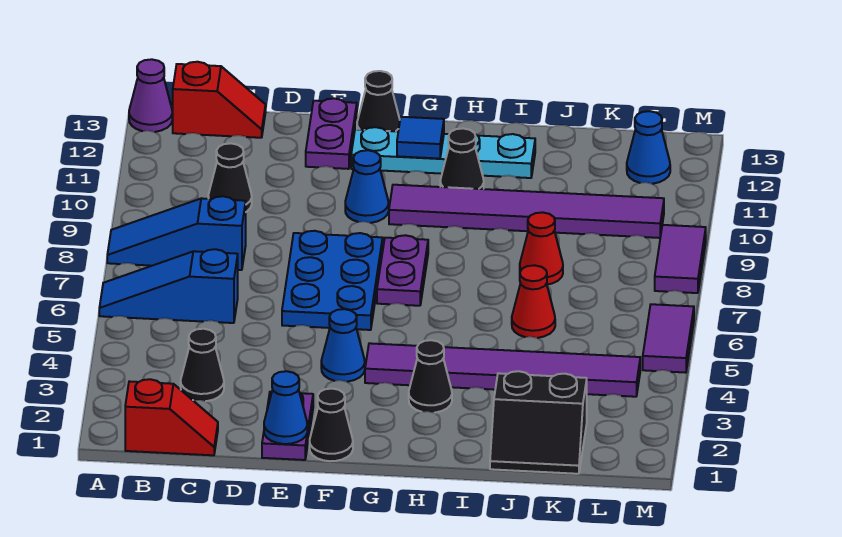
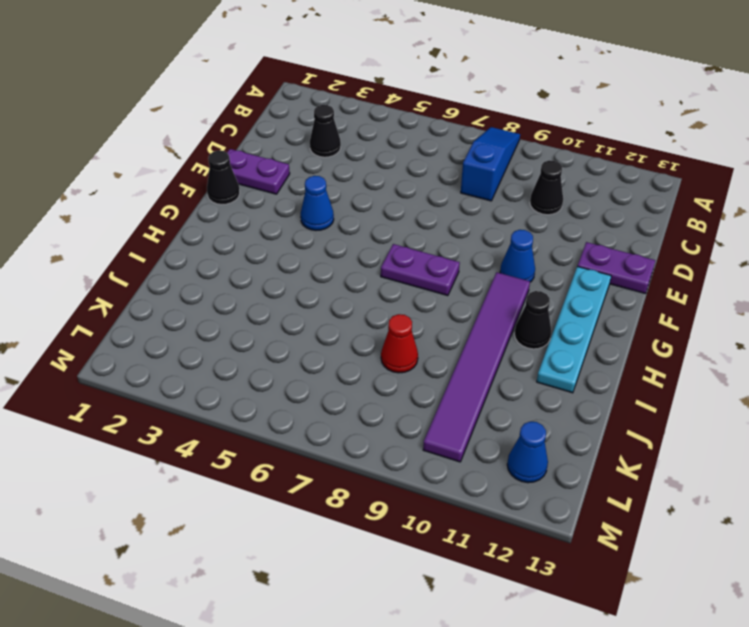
none -> blue slope A6:C6 level 1 top C
none -> purple cone A13 level 1
none -> red slope B1:C1 level 1 top B

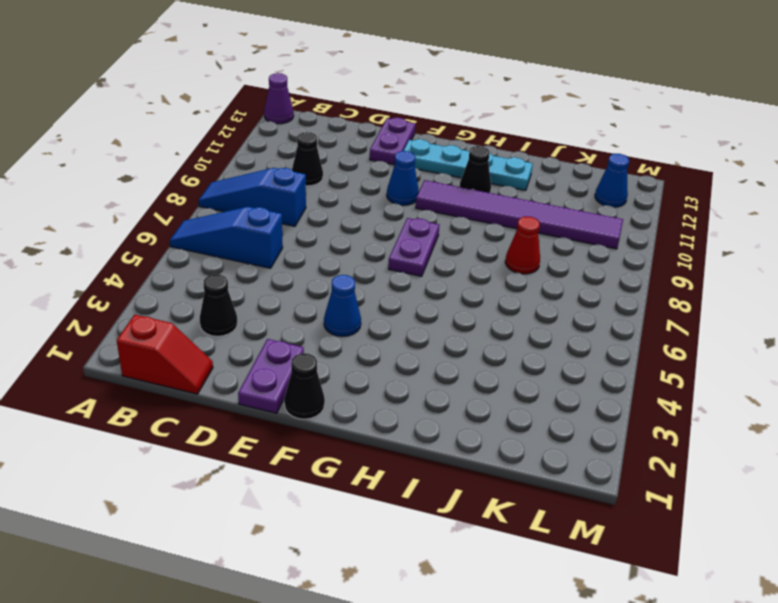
none -> red slope B13:C13 level 1 top B
none -> blue plate E6:F8 level 1
none -> black cone F13 level 1

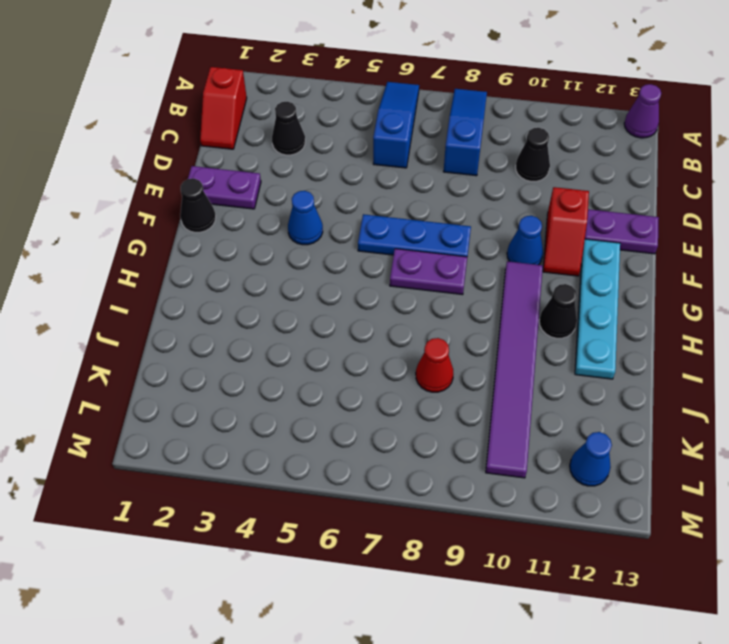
red slope E11:F11 level 1 top E -> red slope B13:C13 level 1 top B
blue plate F6:F8 level 1 -> blue plate E6:F8 level 1
none -> black cone F13 level 1
none -> purple tile G4:L4 level 1
none -> black cone H3 level 1

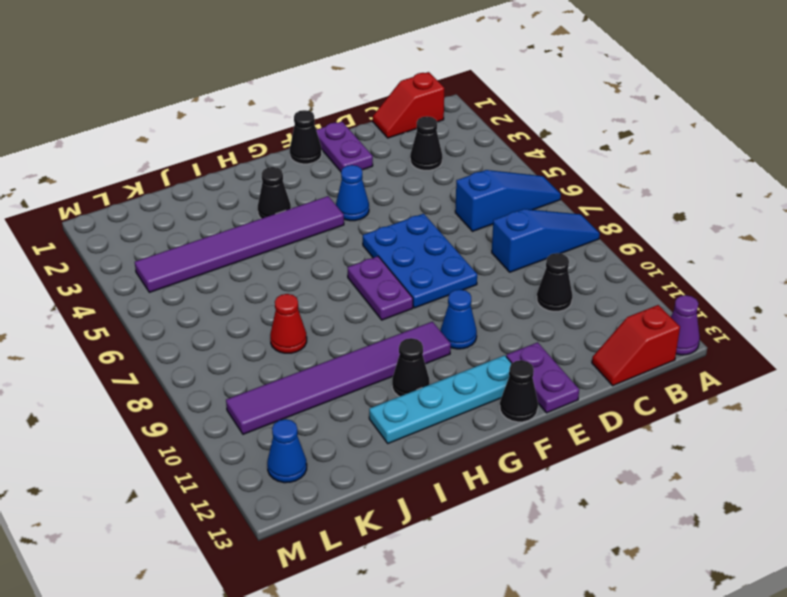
none -> black slope J1:K2 level 1 top 2
none -> red cone J6 level 1
none -> purple tile M5:M6 level 1

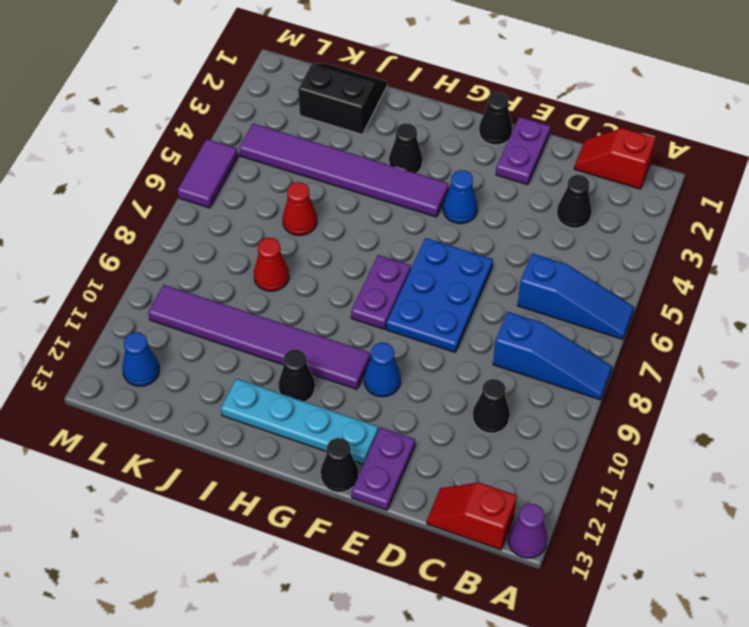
none -> purple tile M8:M9 level 1
none -> blue cone E1 level 2
none -> blue tile G12 level 2

